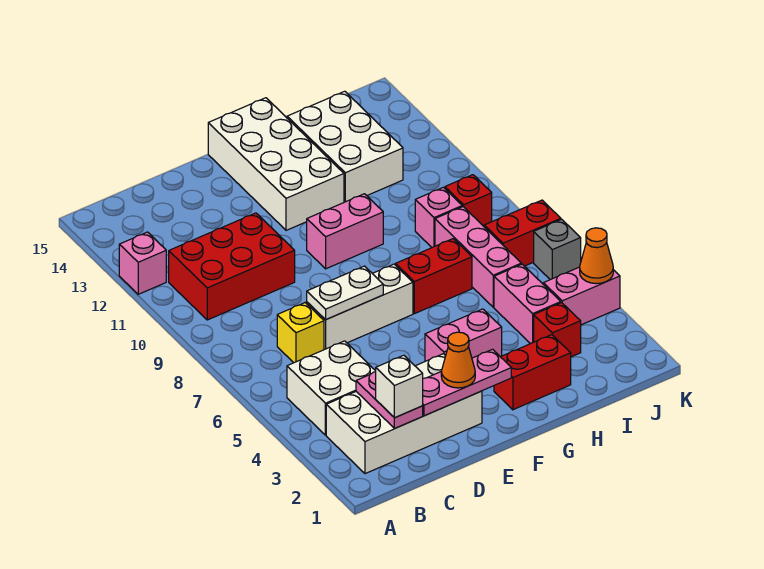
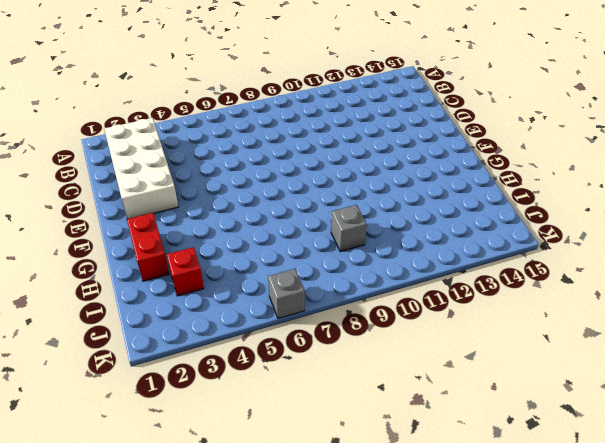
grey brick I9 level 1 -> pink brick I9 level 1
none -> pink brick A12 level 1
none -> white brick B4:C5 level 1
none -> red brick B10:D11 level 1

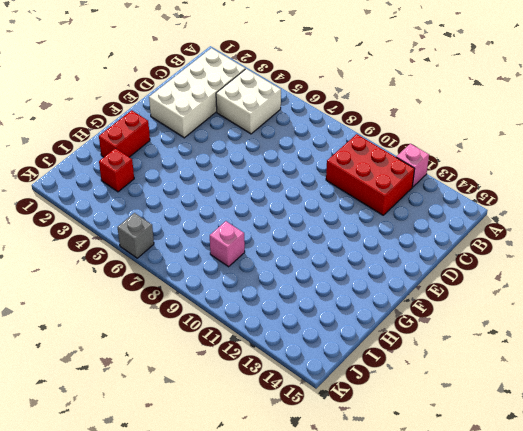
red brick B10:C12 level 1 -> red brick B10:D11 level 1
none -> yellow brick C7 level 1
none -> white brick D7:F7 level 1
none -> pink brick F4:G4 level 1

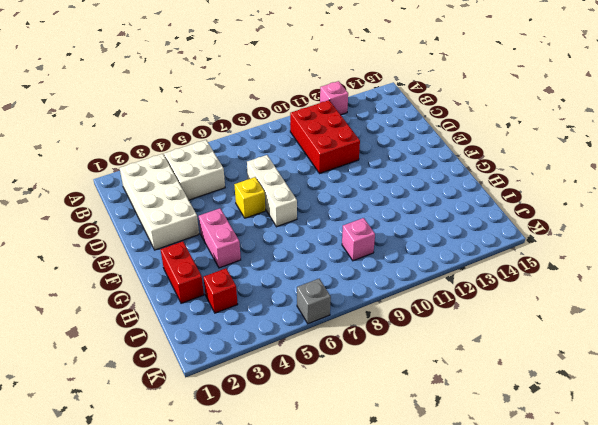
yellow brick E6 level 1 -> yellow brick C7 level 1
none -> pink brick F10:G10 level 1
none -> white brick F12:G15 level 1
none -> red brick G7:H7 level 1

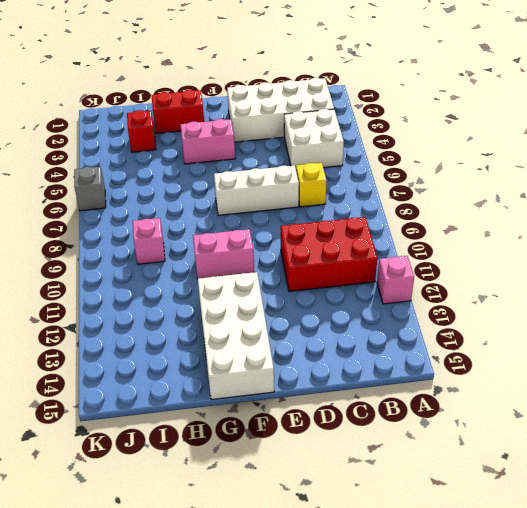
none -> red brick G7:H7 level 1
none -> white brick H12:I14 level 1
none -> pink brick I4:I5 level 1

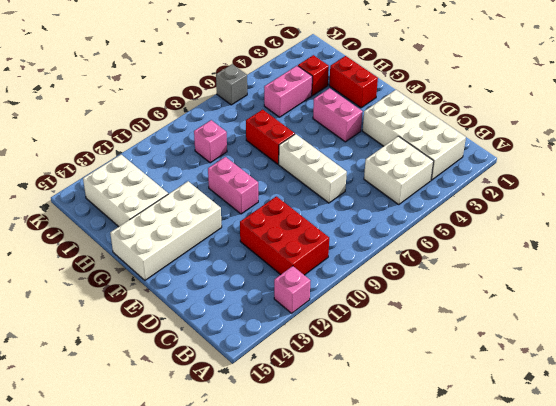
white brick H13:J14 level 1 -> white brick H12:I14 level 1
none -> yellow brick C7 level 1
none -> pink brick I6:I8 level 1
none -> pink brick J4:K4 level 1

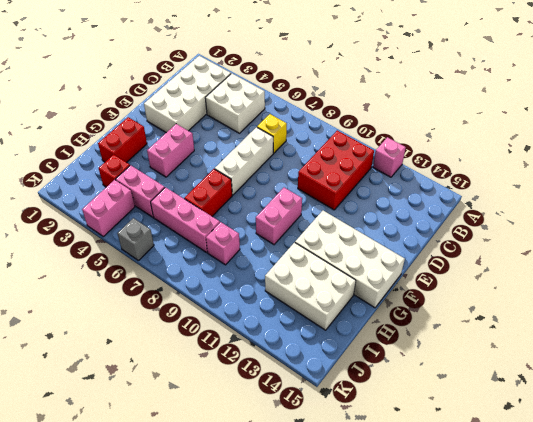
none -> red brick J7:K7 level 1
none -> red brick J9 level 1
none -> pink plate C2:C3 level 2

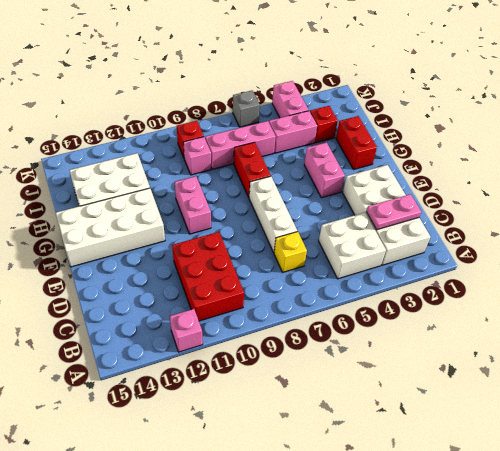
none -> red brick J7:K7 level 1
none -> pink plate D2:F2 level 2
none -> white plate D7:E7 level 2

